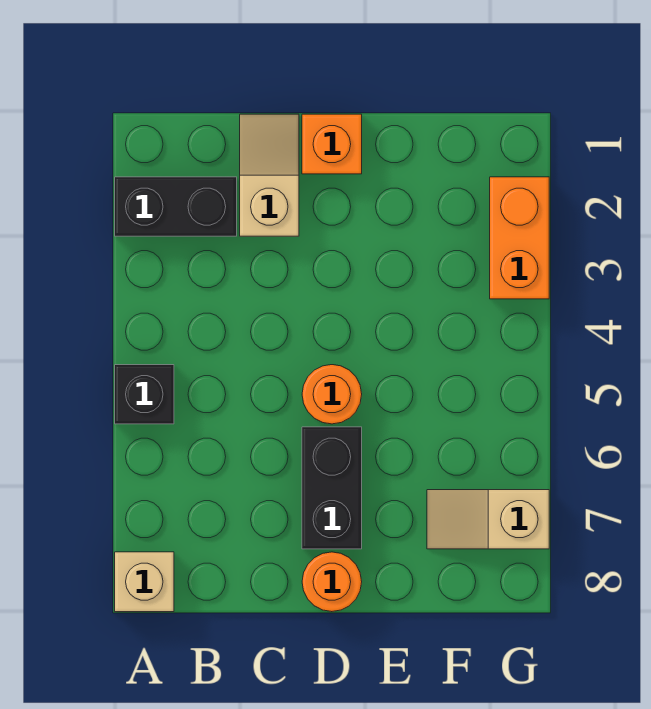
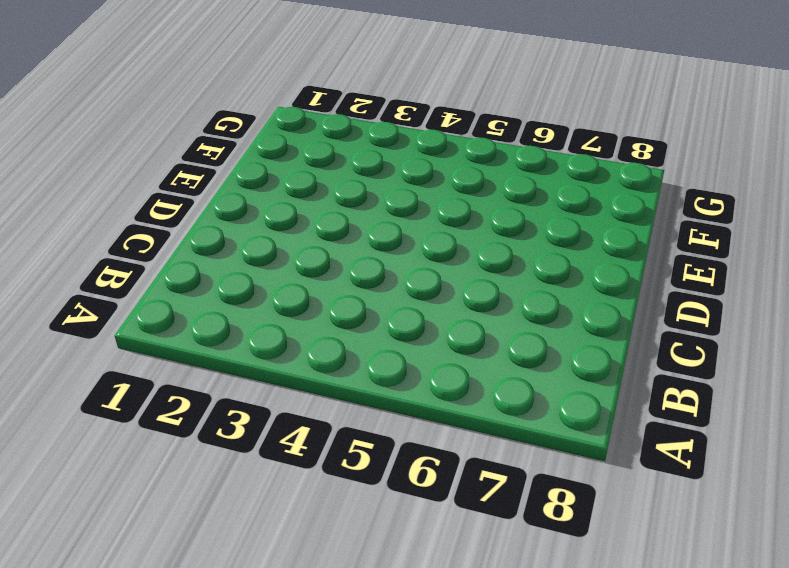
none -> black brick A2:B2 level 1
none -> black brick A5 level 1

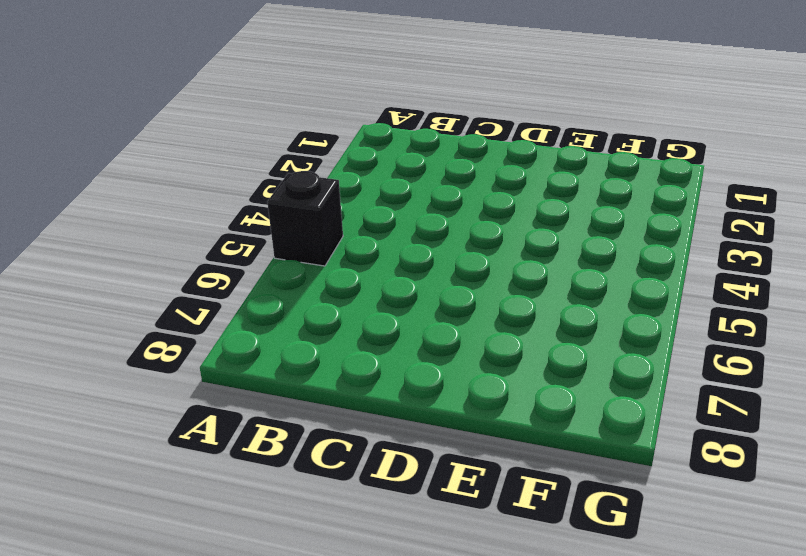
none -> black brick A2:B2 level 1
none -> tan brick A8 level 1

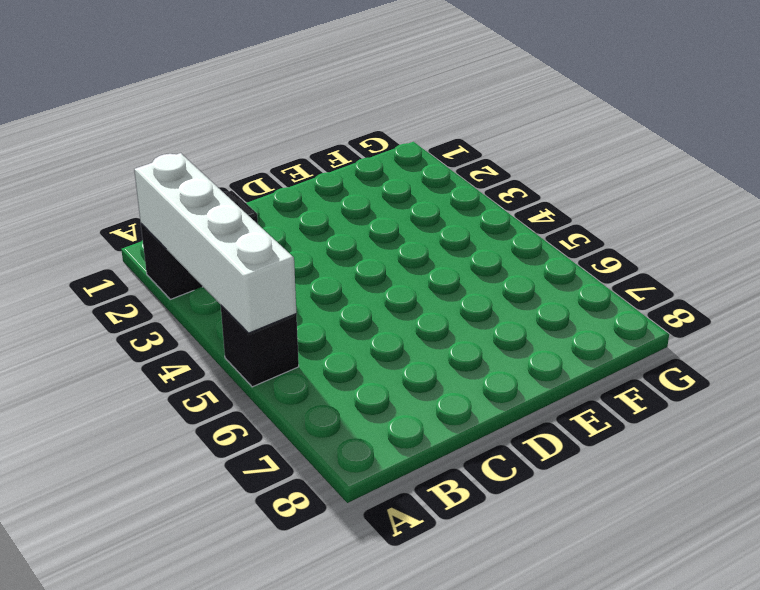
white brick A2:A5 level 2 -> none
none -> tan brick A8 level 1
none -> tan slope C1:C2 level 1 top 2

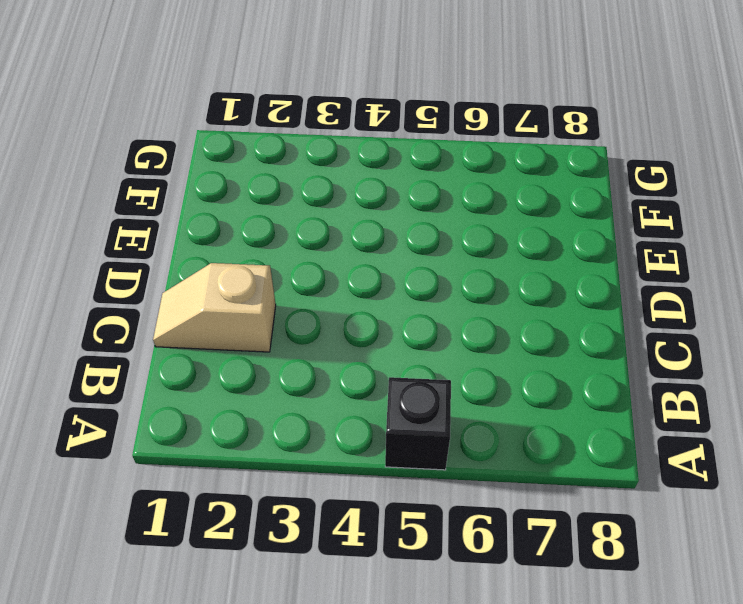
none -> black brick A2:B2 level 1
none -> tan brick A8 level 1

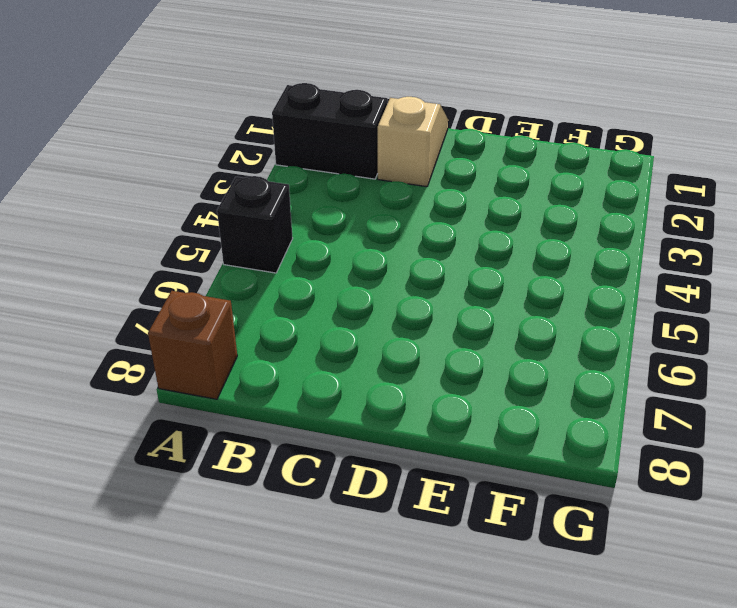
brown brick A8 level 1 -> tan brick A8 level 1
none -> orange brick D1 level 1
none -> orange round brick D5 level 1

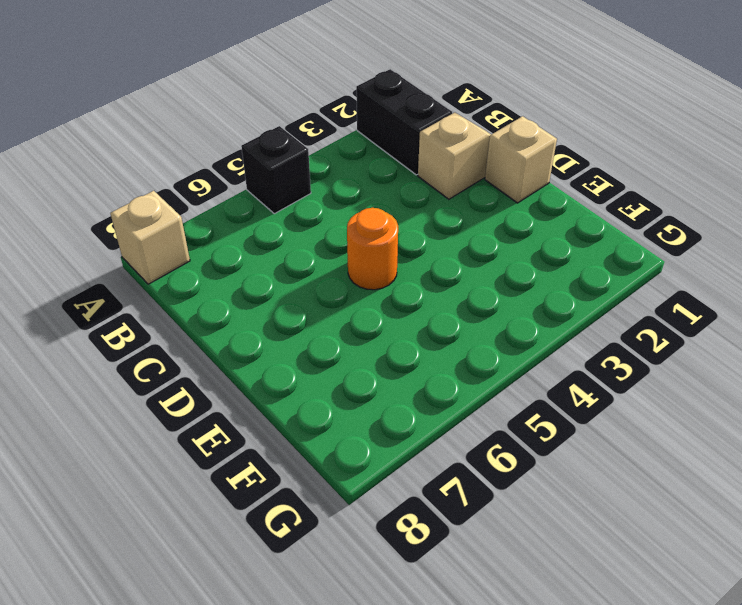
tan brick D1 level 1 -> orange brick D1 level 1
none -> black brick D6:D7 level 1
none -> orange round brick D8 level 1

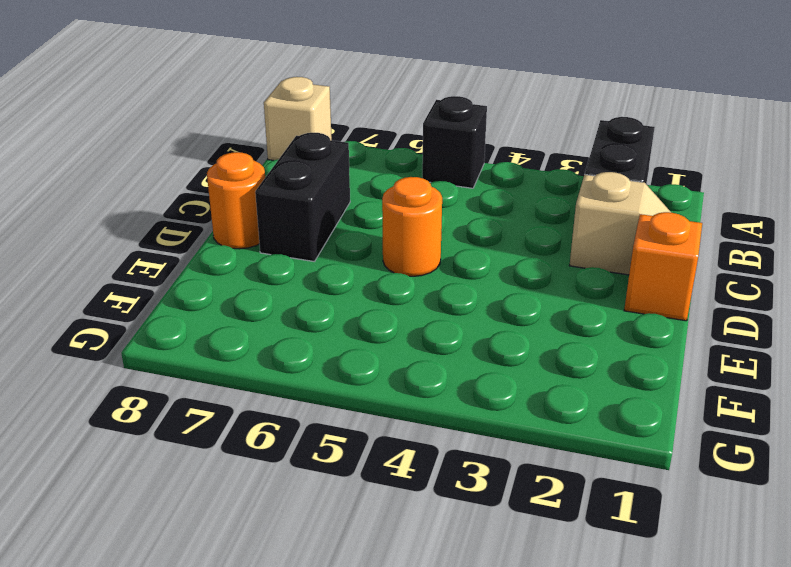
black brick C7:D7 level 1 -> black brick D6:D7 level 1
none -> tan slope F7:G7 level 1 top G
none -> orange brick G2:G3 level 1

